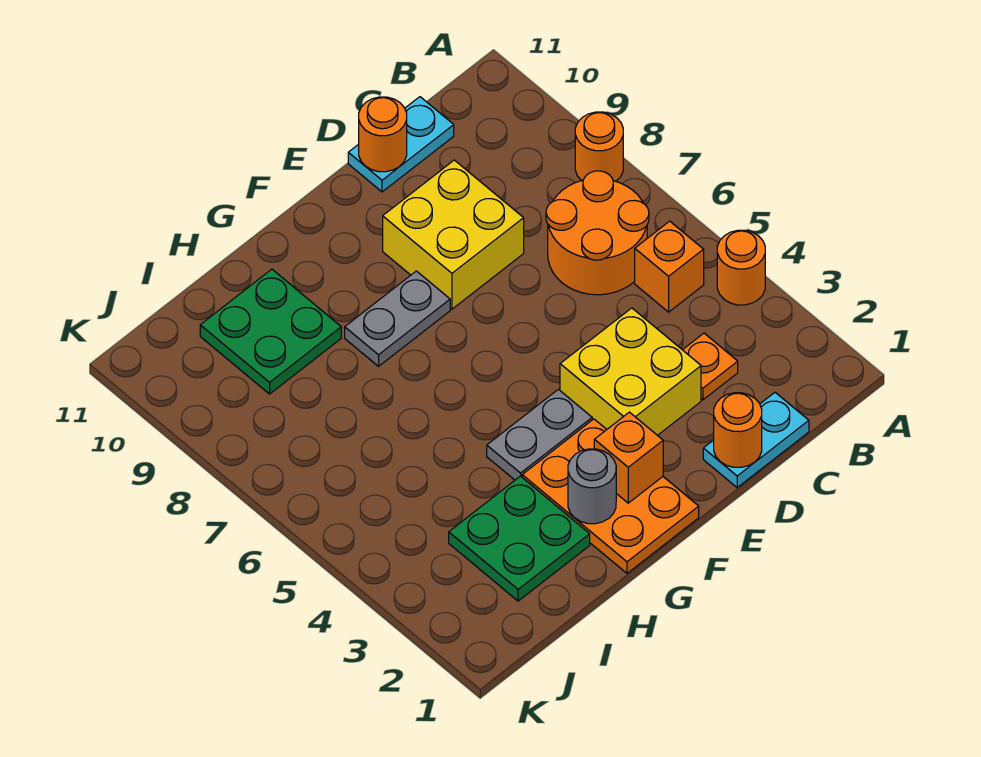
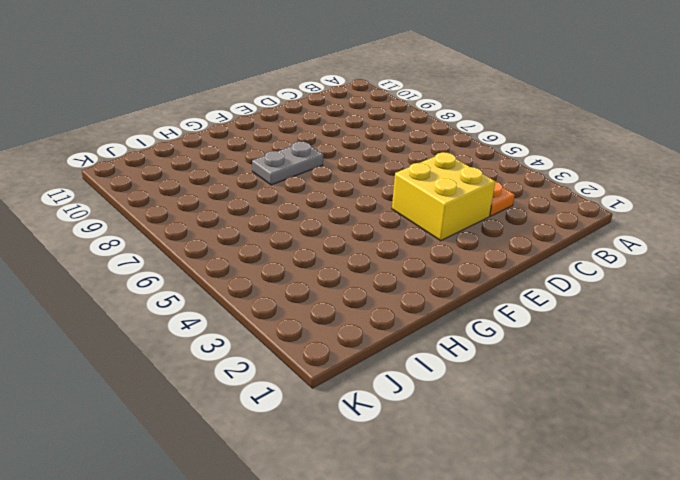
none -> orange round brick A4 level 1
none -> orange round brick A8 level 1
none -> orange brick B5 level 1

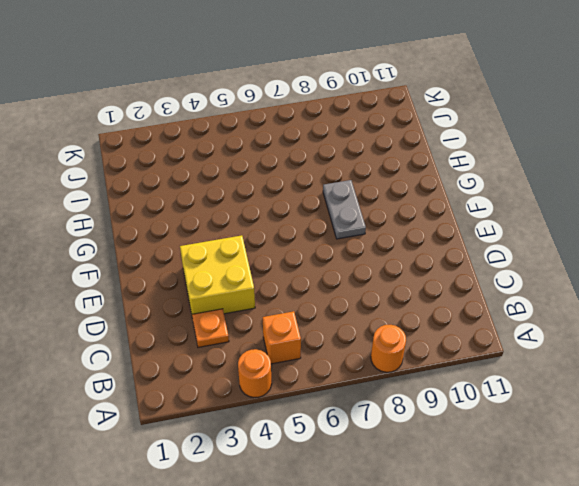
none -> orange round brick B6:C7 level 1
none -> cyan plate C1:D1 level 1
none -> cyan plate C11:D11 level 1

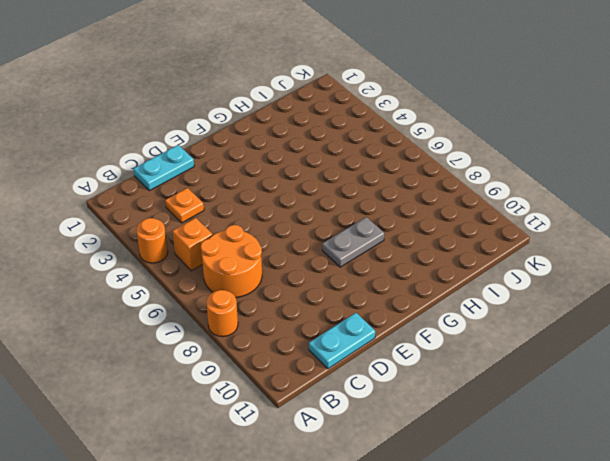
none -> yellow brick D3:E4 level 1
none -> yellow brick D8:E9 level 1
none -> orange plate F1:G3 level 1

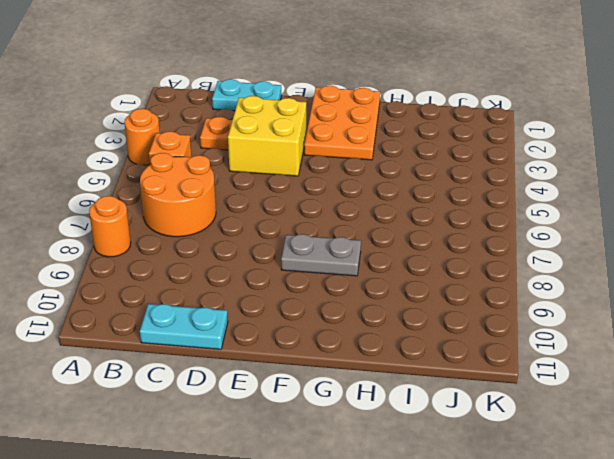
none -> yellow brick D8:E9 level 1
none -> grey plate F4:G4 level 1
none -> green plate H2:I3 level 1

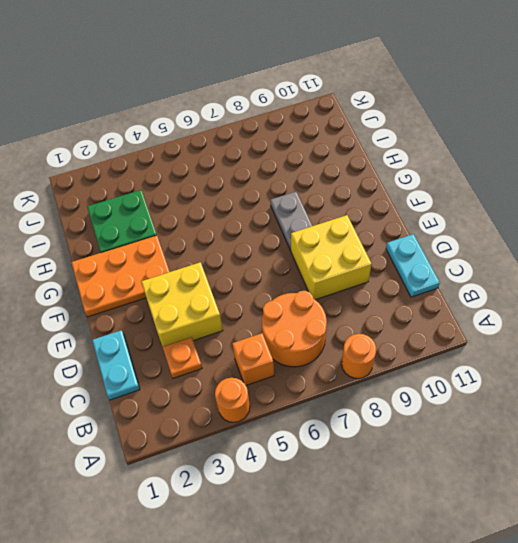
none -> grey plate F4:G4 level 1
none -> green plate H9:I10 level 1
none -> orange round brick D1 level 2

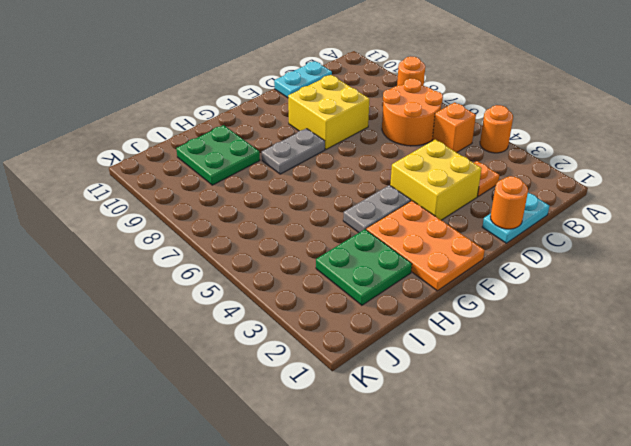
none -> orange round brick D11 level 2
none -> orange brick F2 level 2
none -> grey round brick G2 level 2

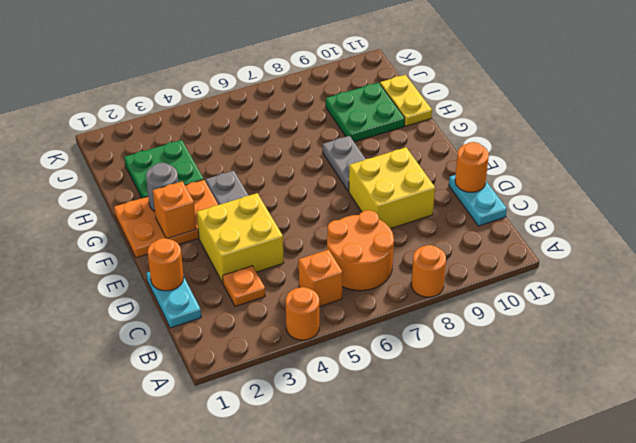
yellow plate H11:I11 level 1 -> none

